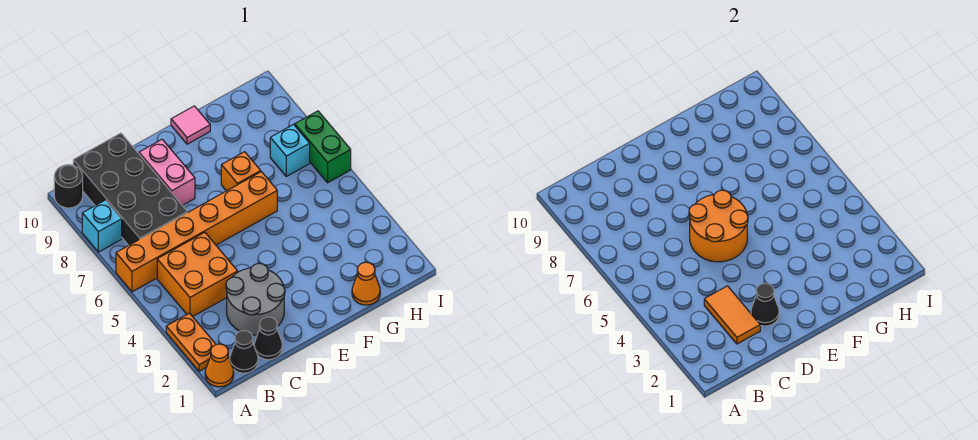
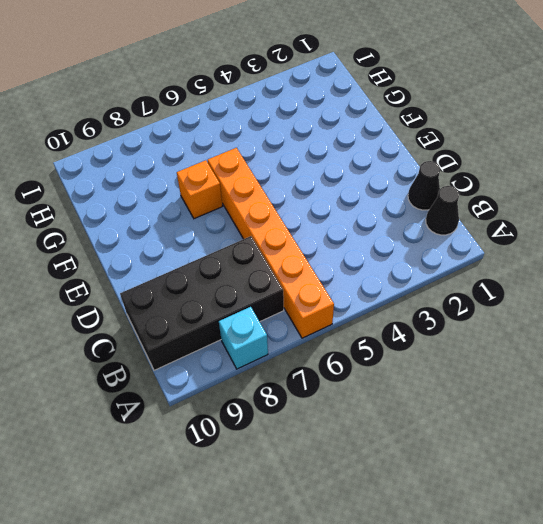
none -> orange cone A1 level 1
none -> orange plate A2:A3 level 1
none -> black round brick A10 level 1

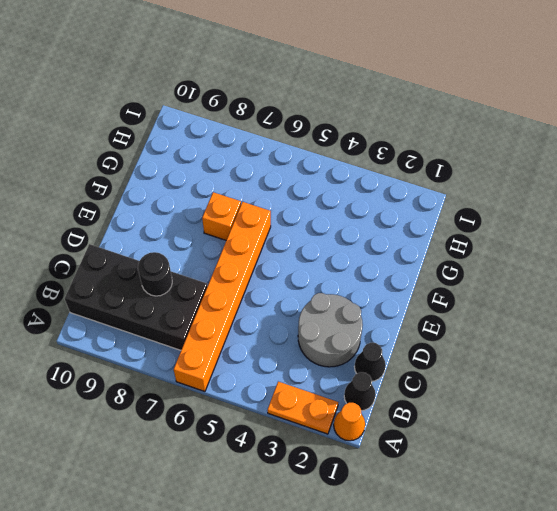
black round brick C8 level 2 -> black round brick A10 level 1
none -> cyan brick A8 level 1
none -> orange brick B4:C5 level 1
none -> pink brick D8:D9 level 1

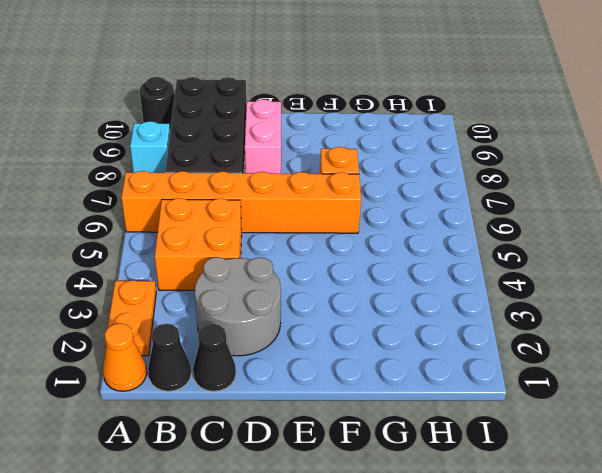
none -> pink tile F10 level 1
none -> orange cone G1 level 1
none -> cyan brick H7 level 1

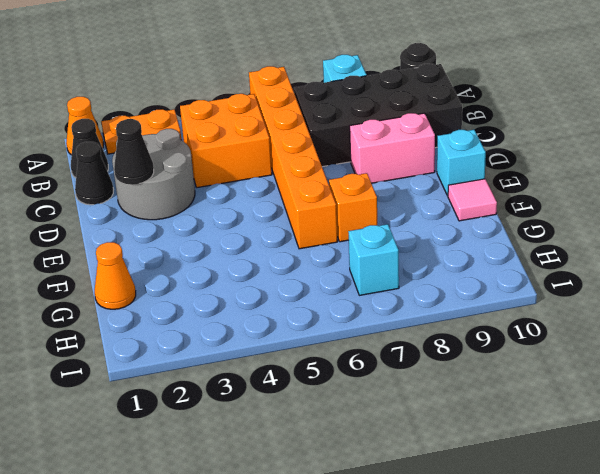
cyan brick E10 level 1 -> none
none -> green brick I6:I7 level 1
none -> orange tile C2:C3 level 2
none -> orange round brick D5:E6 level 2

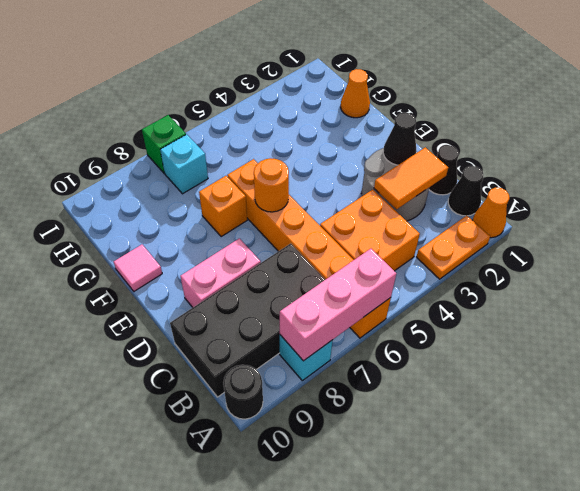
pink brick A6:A8 level 2 -> none
orange round brick E6 level 2 -> orange round brick D5:E6 level 2
green brick I7 level 1 -> green brick I6:I7 level 1

